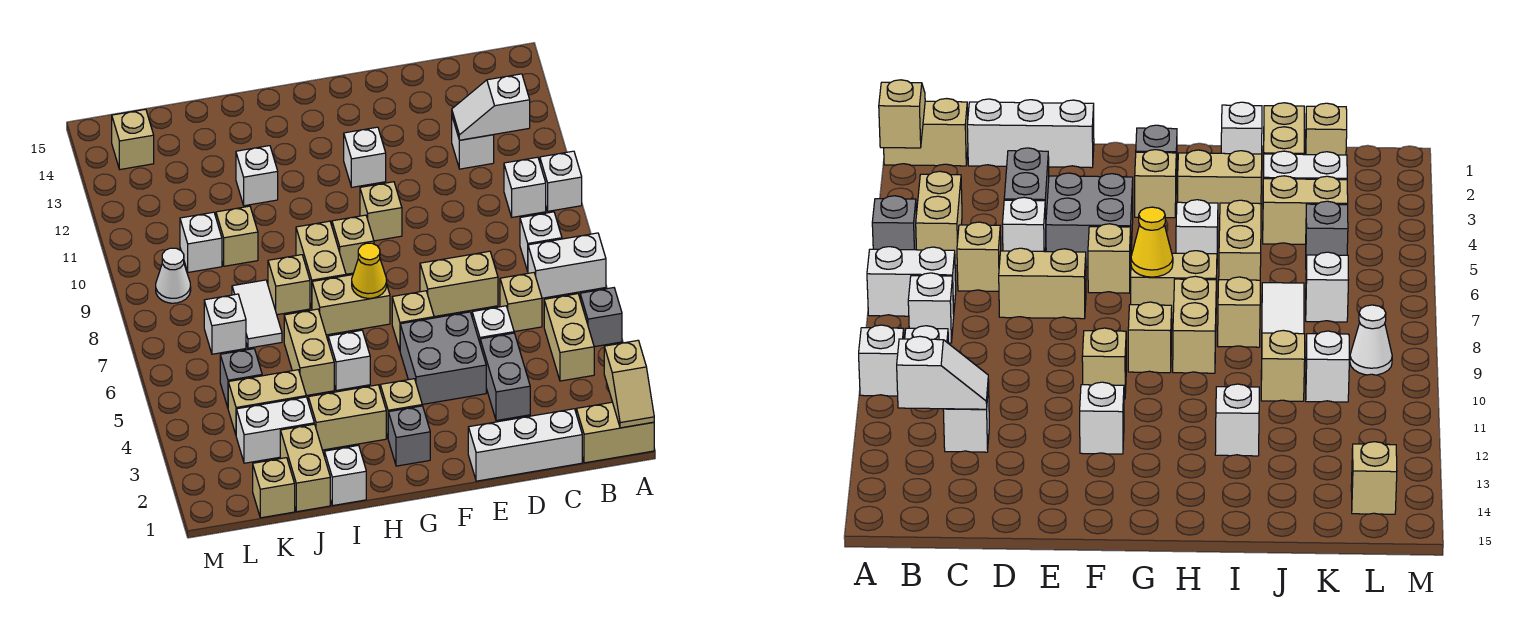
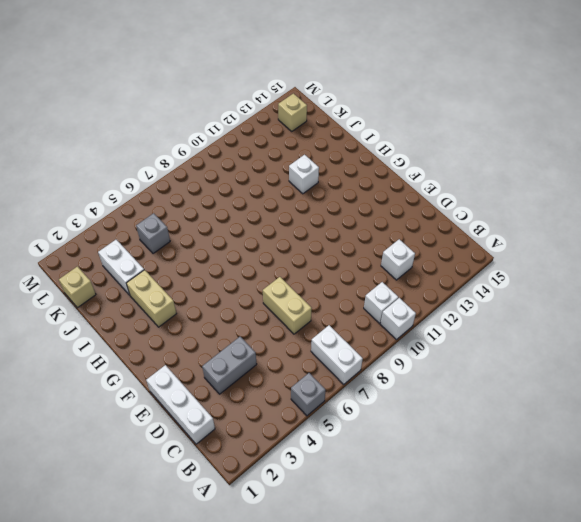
none -> tan brick A1:B1 level 1
none -> tan brick B4:B5 level 1
none -> white brick B8 level 1
none -> tan brick C6 level 1

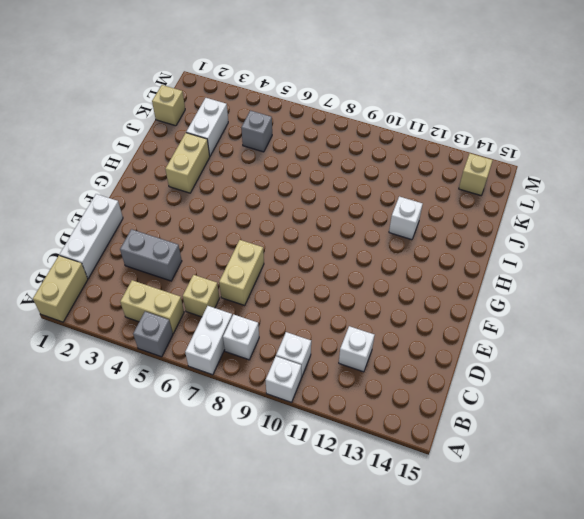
none -> white brick D5 level 1
none -> grey brick E4:F5 level 1
none -> tan brick F6 level 1
none -> tan brick F10 level 1

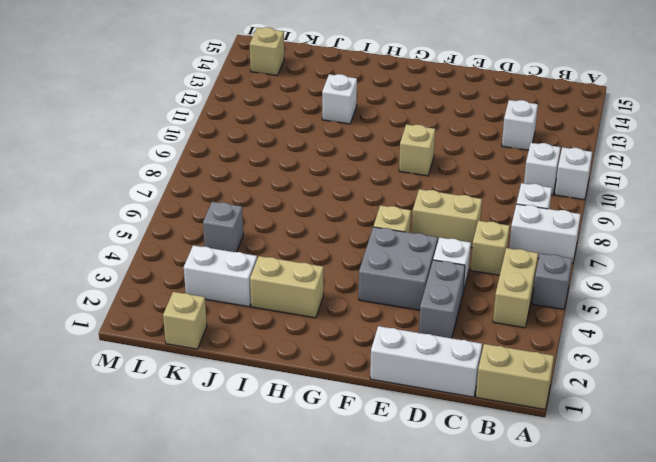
none -> white brick F12 level 1
none -> grey brick G2 level 1
none -> tan brick G3 level 1
none -> tan brick G7:H7 level 1

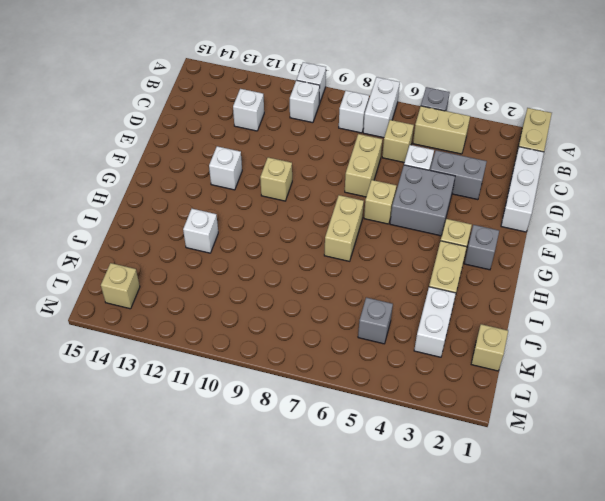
none -> tan brick G9 level 1
none -> white brick H5 level 1
none -> tan brick H8:H9 level 1
none -> white brick I1 level 1

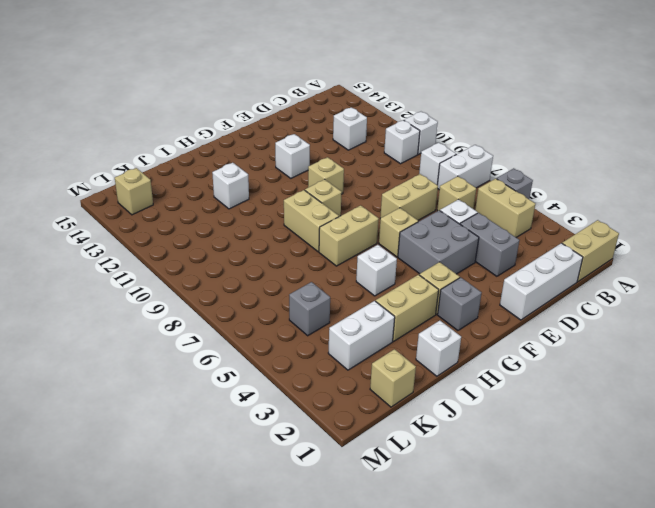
none -> tan brick I5:I6 level 1
none -> tan brick I8 level 1
none -> tan brick J1:J2 level 1
none -> tan brick J4:K4 level 1

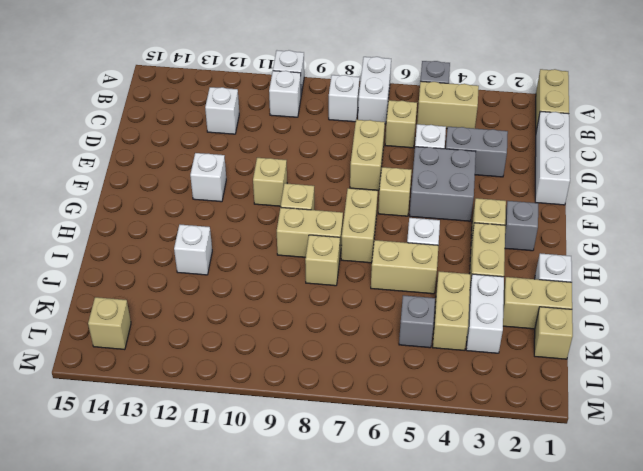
none -> white tile J7:J8 level 1
none -> tan brick J10 level 1
none -> white brick K7 level 1
none -> white brick K10 level 1

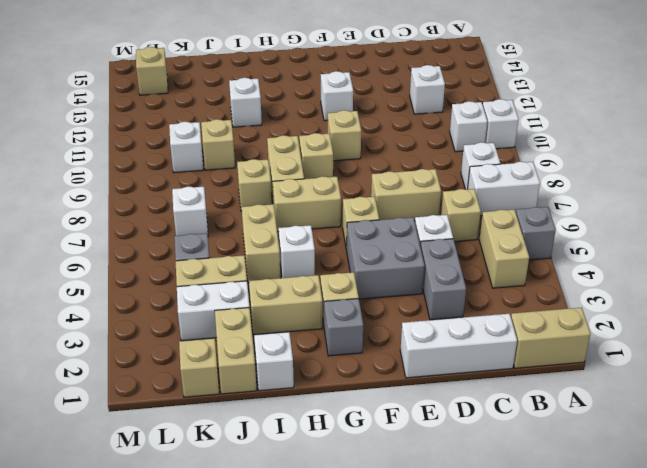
none -> white tile J7:J8 level 1
none -> white cone L9 level 1
none -> tan slope A1:A2 level 2 top 2
none -> white slope B12:C12 level 2 top B

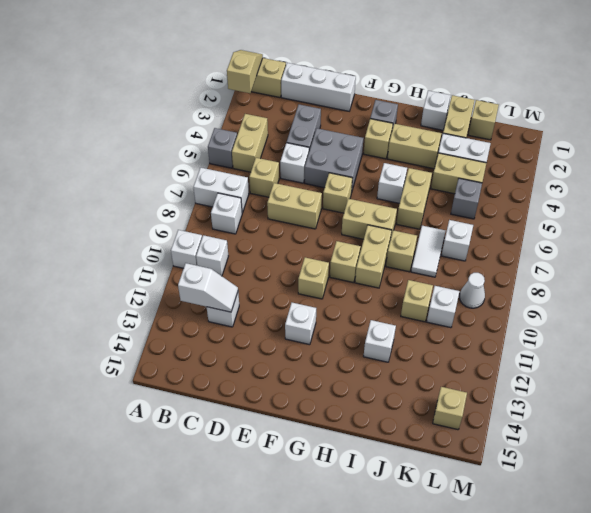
none -> yellow cone G7 level 2

